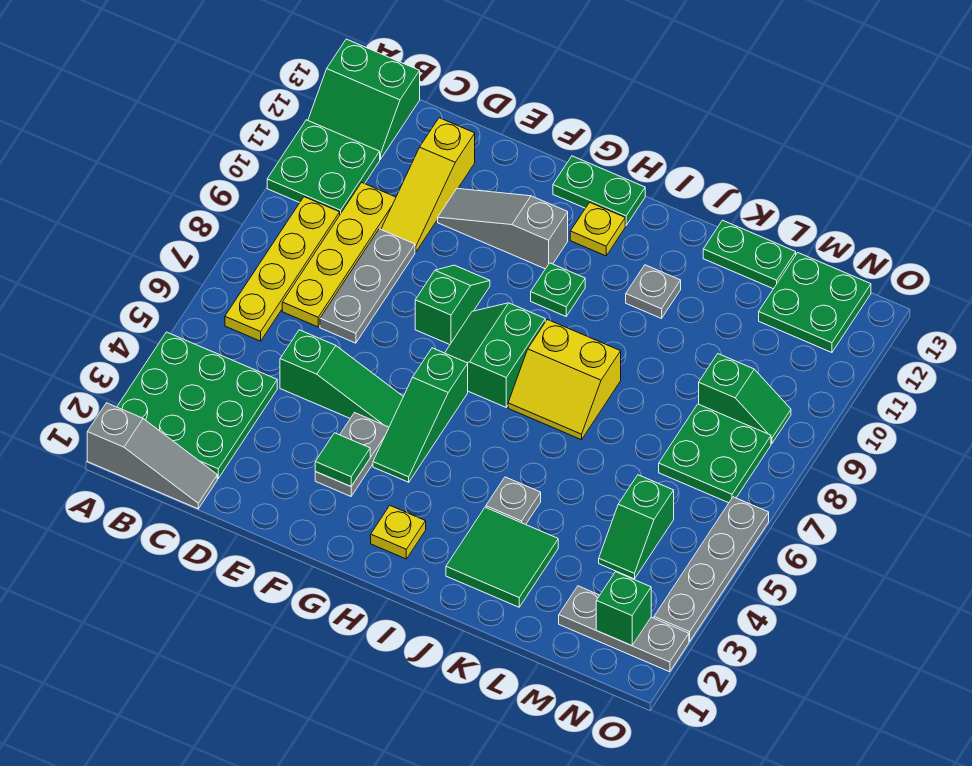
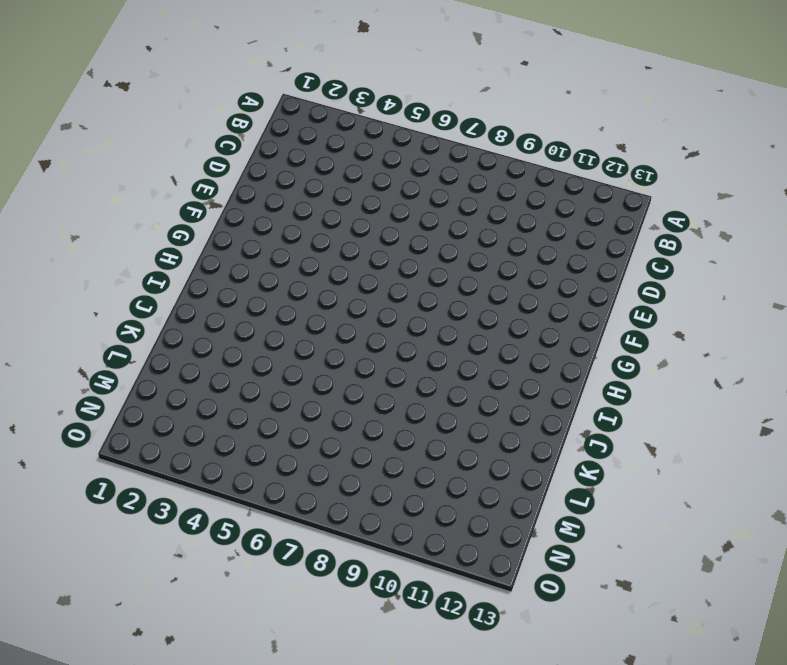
none -> grey slope A1:C1 level 1 top A
none -> green plate A2:C4 level 1
none -> green plate A10:B11 level 1
none -> green slope A12:B13 level 1 top 13

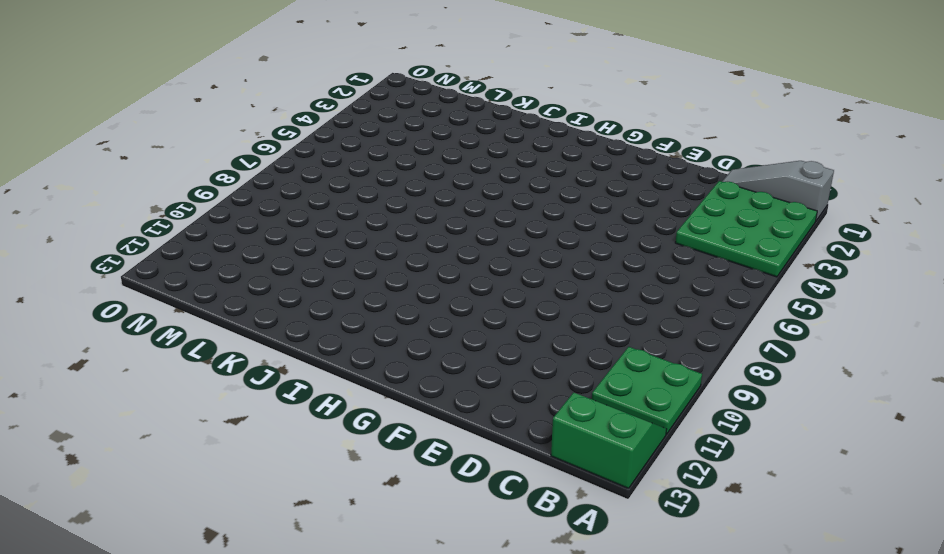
none -> yellow plate B6:B9 level 1
none -> yellow plate C7:C10 level 1
none -> green slope D5:F5 level 1 top D
none -> grey plate D7:D9 level 1

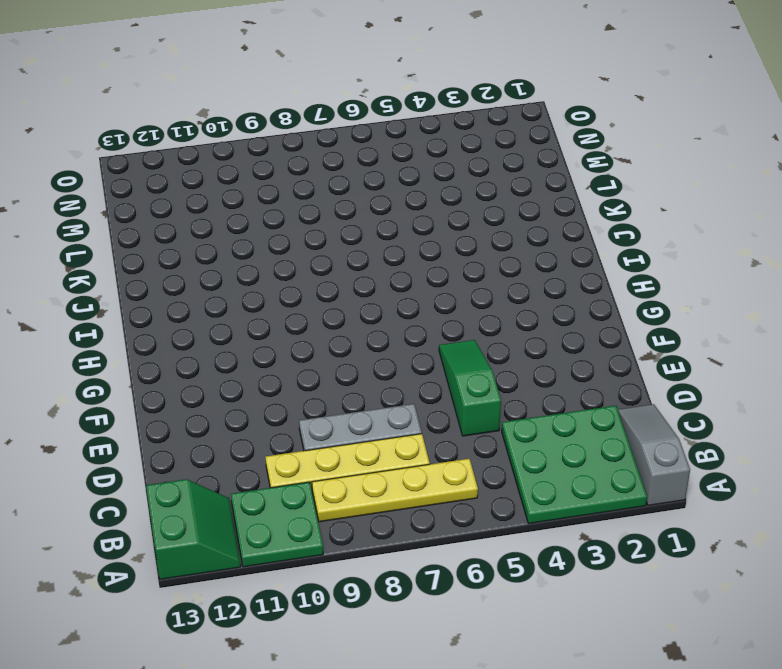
none -> yellow slope D10:D12 level 1 top 12
none -> grey slope E11:G11 level 1 top G
none -> grey plate F3:F4 level 1
none -> green slope F8:F9 level 1 top 8

